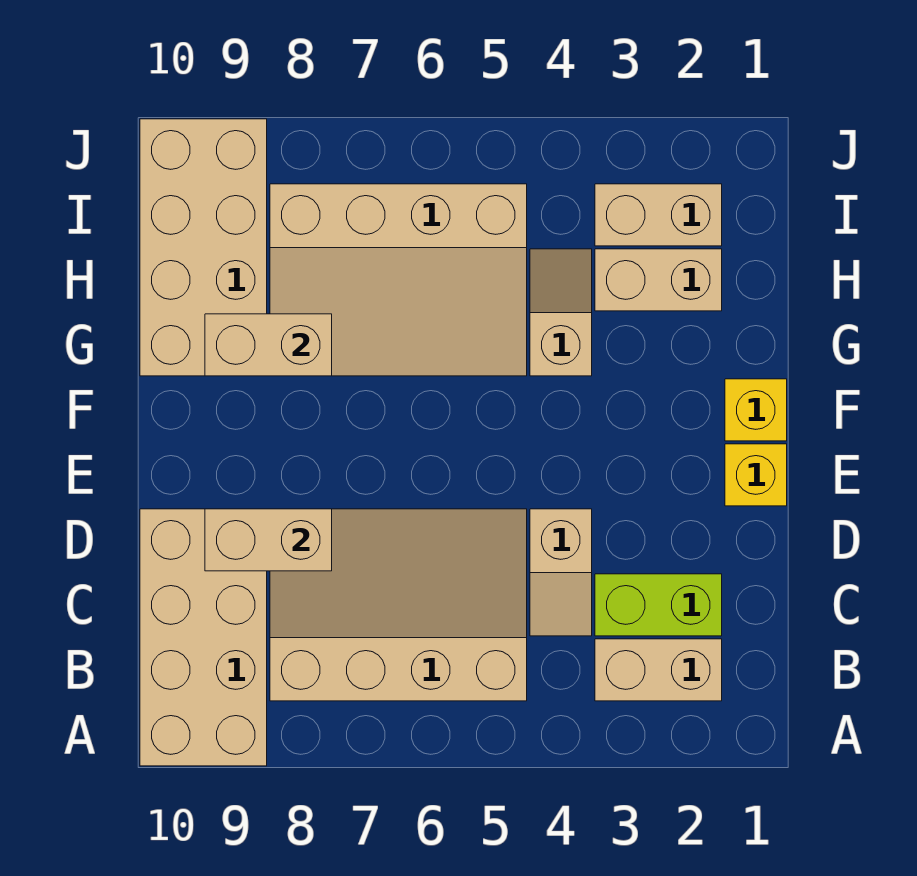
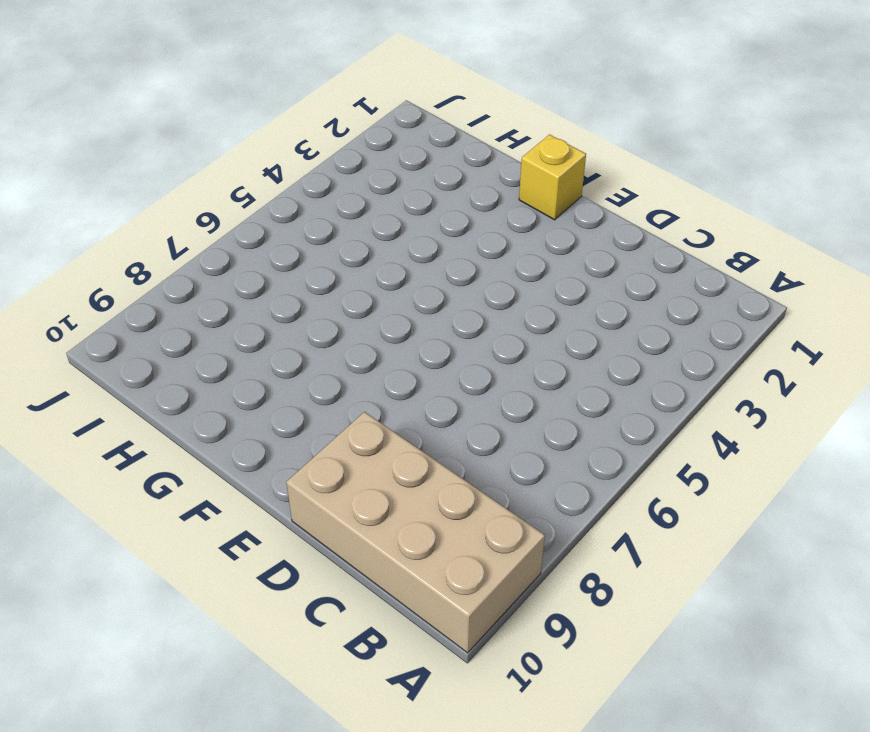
none -> tan brick B2:B3 level 1
none -> tan slope B5:D8 level 1 top B
none -> lime brick C2:C3 level 1

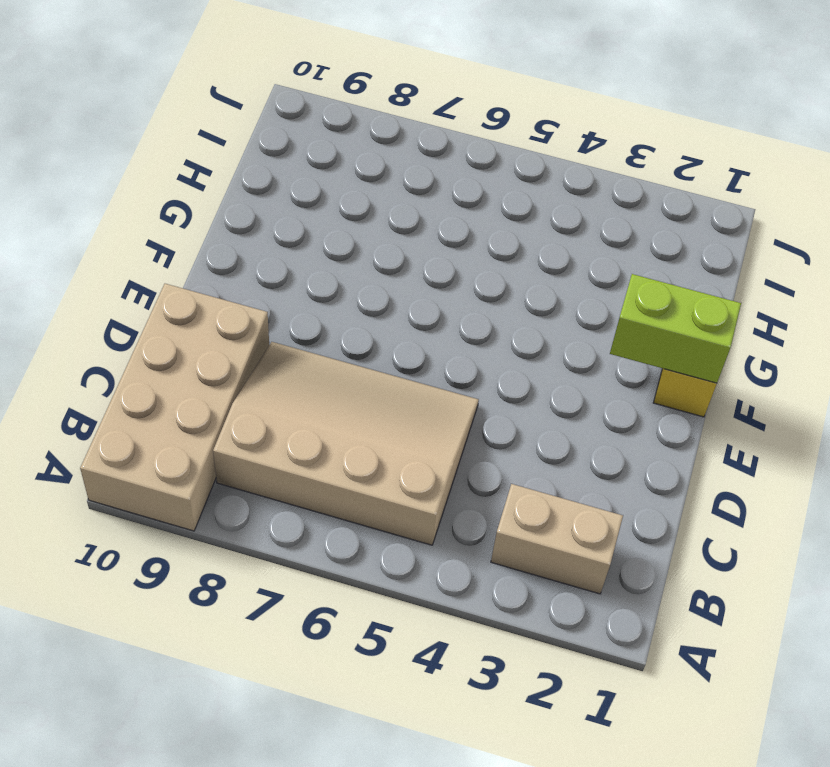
lime brick F1:F2 level 2 -> lime brick C2:C3 level 1
none -> tan slope C4:D4 level 1 top D
none -> yellow brick E1 level 1
none -> tan slope G4:H4 level 1 top G

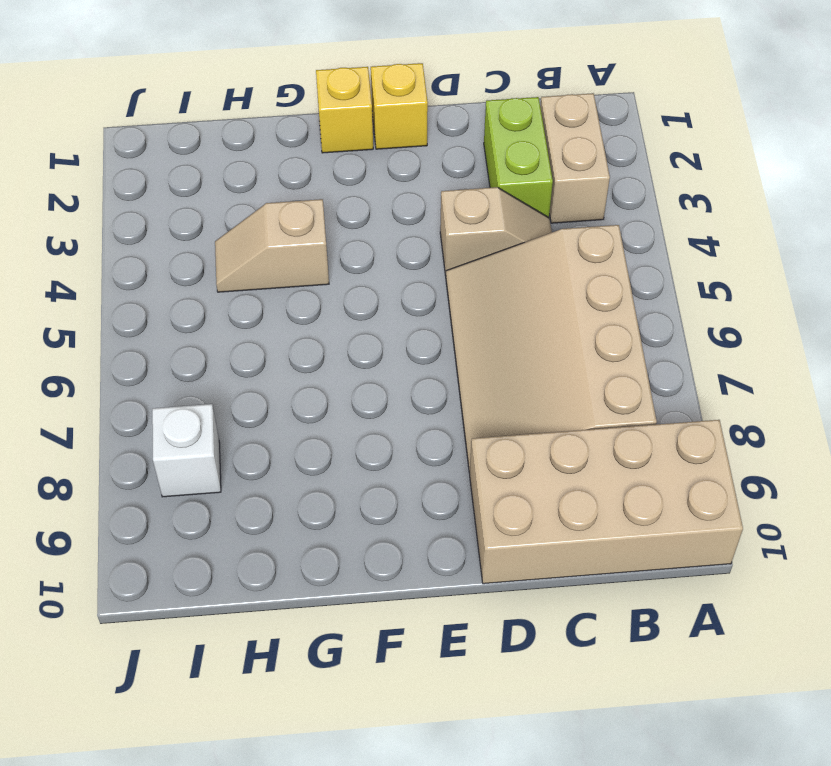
white brick I8 level 1 -> tan slope G5:I8 level 1 top I
none -> tan brick G9:J10 level 1
none -> tan brick H2:H3 level 1
none -> tan brick I2:I3 level 1

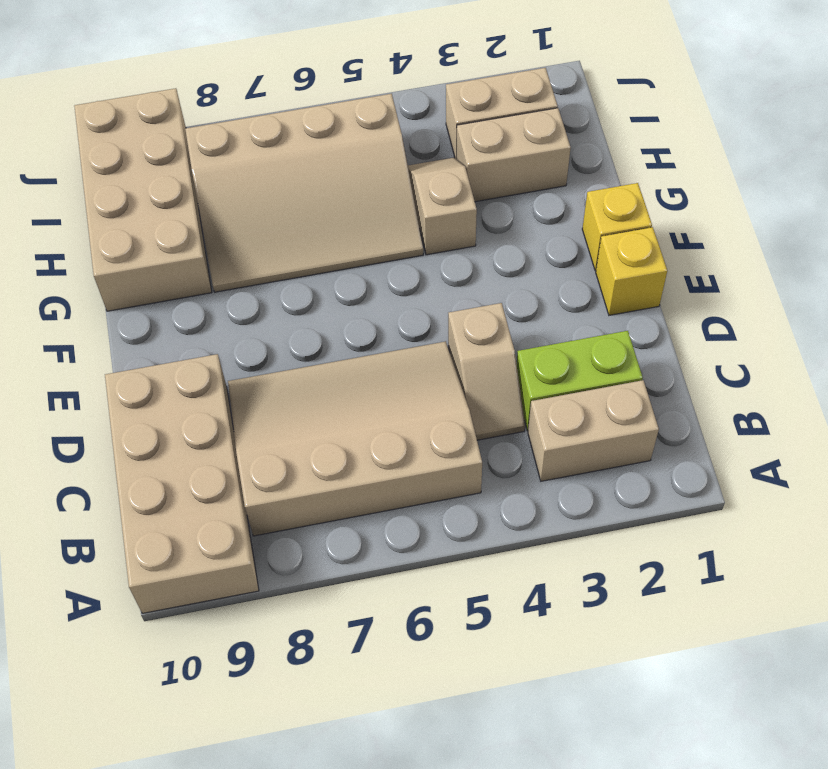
none -> tan brick D8:D9 level 2
none -> tan brick G8:G9 level 2

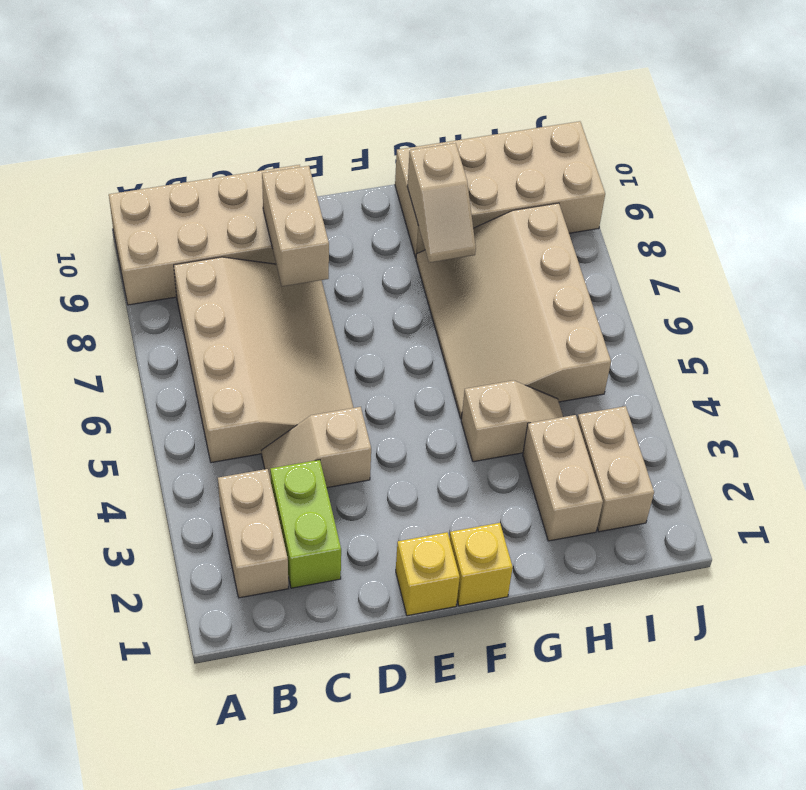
tan slope G8:G9 level 2 top 9 -> tan brick G8:G9 level 2

